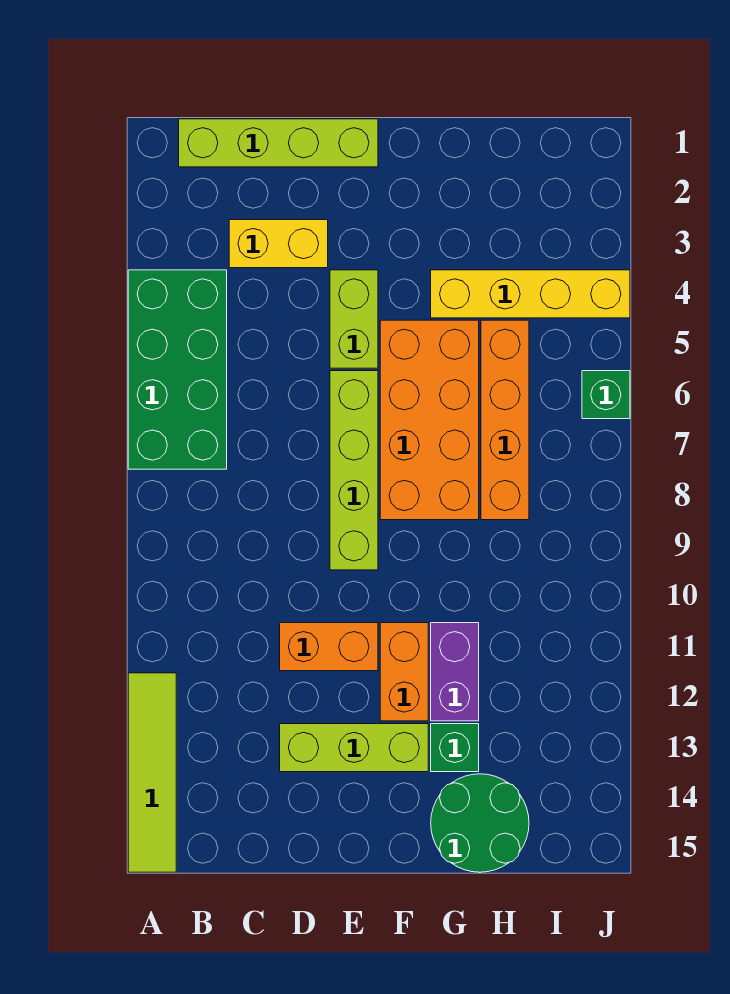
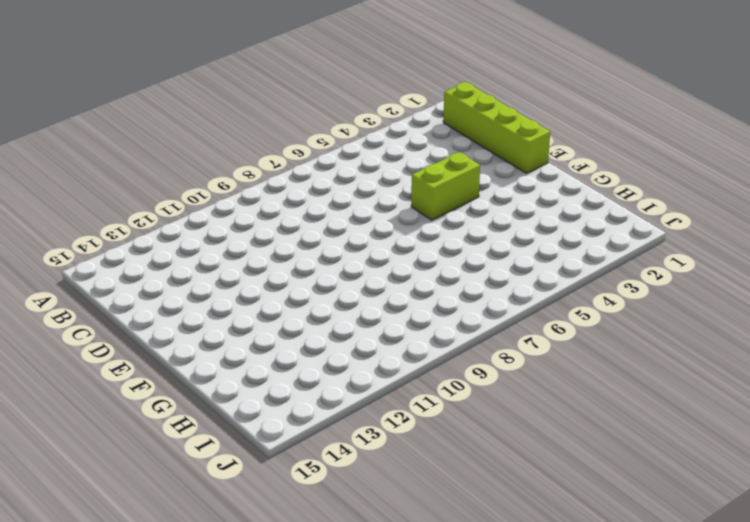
none -> green brick A4:B7 level 1
none -> lime tile A12:A15 level 1
none -> yellow brick C3:D3 level 1

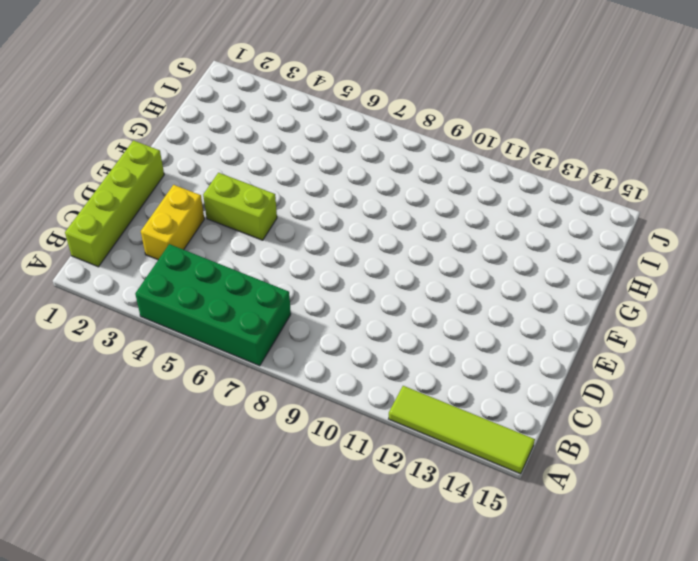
none -> orange brick D11:E11 level 1
none -> lime brick D13:F13 level 1
none -> lime brick E6:E9 level 1

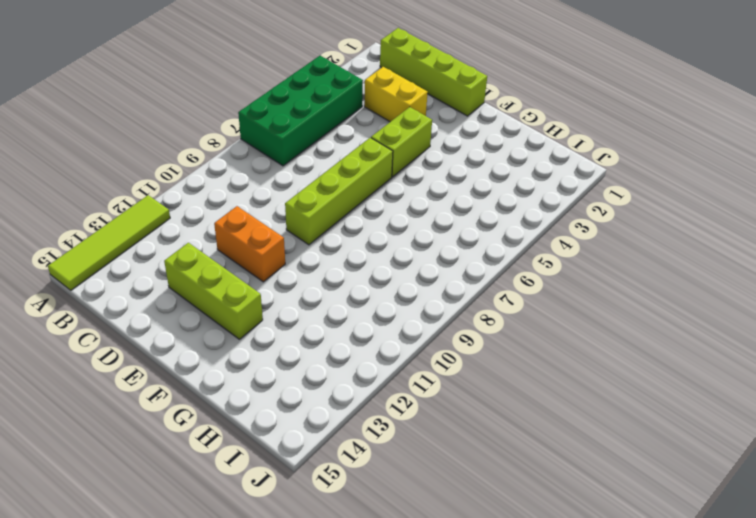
none -> orange brick F5:G8 level 1
none -> orange brick F11:F12 level 1
none -> yellow brick G4:J4 level 1

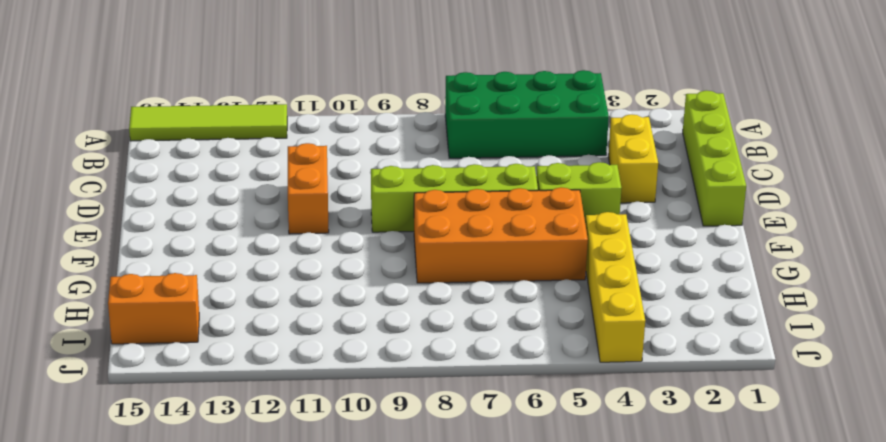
orange brick I14:I15 level 1 -> orange brick F11:F12 level 1
none -> lime brick D13:F13 level 1
none -> purple brick G11:G12 level 1
none -> green brick G13 level 1

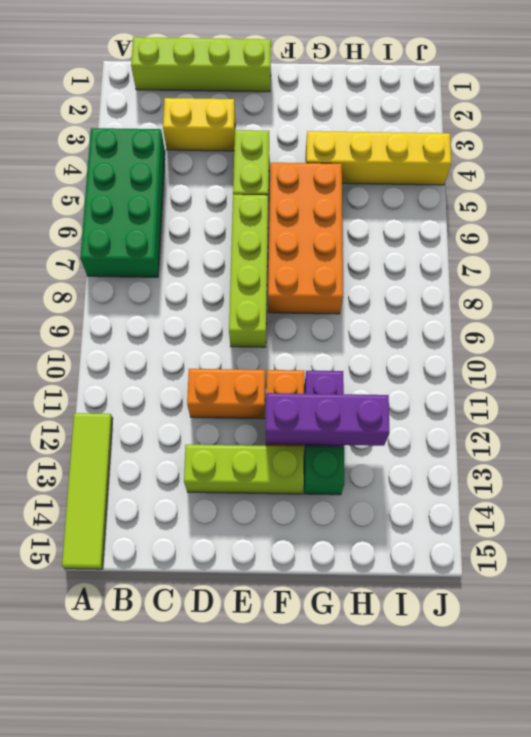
purple brick F12:H12 level 2 -> none
none -> green round brick G14:H15 level 1
none -> orange brick H5:H8 level 1
none -> green brick J6 level 1

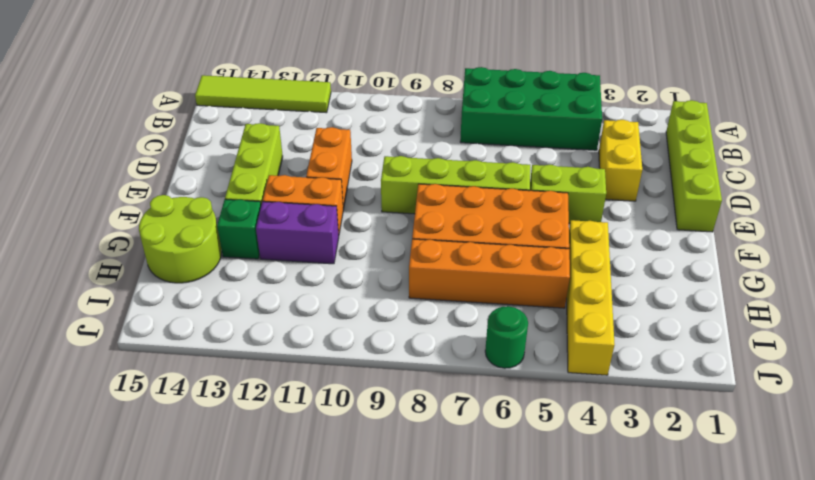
lime round brick G14:H15 level 1 -> green round brick G14:H15 level 1
green round brick J6 level 1 -> green brick J6 level 1

